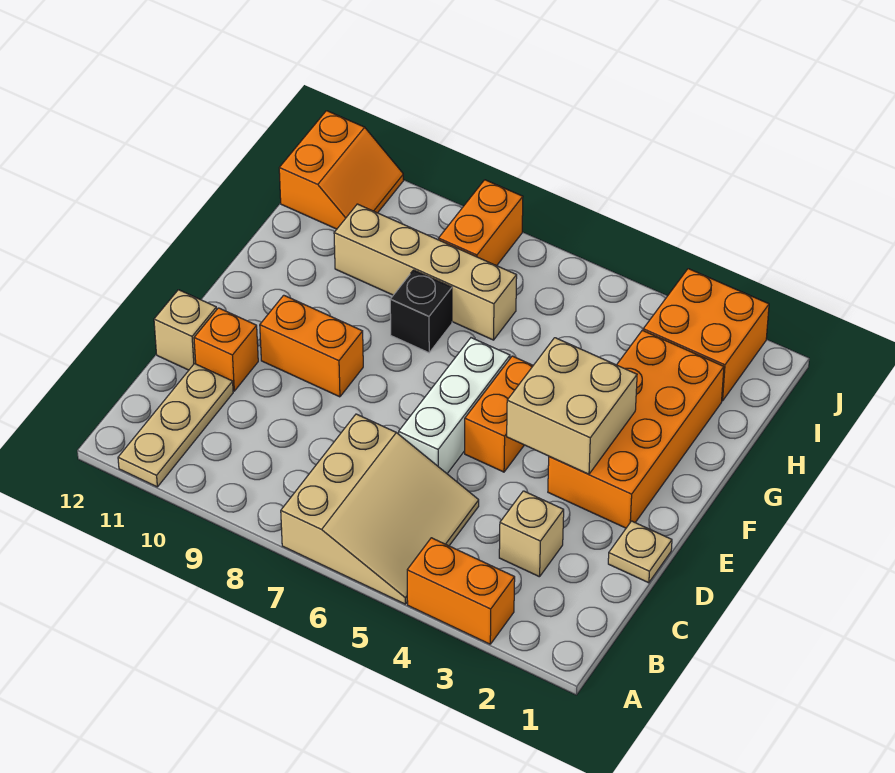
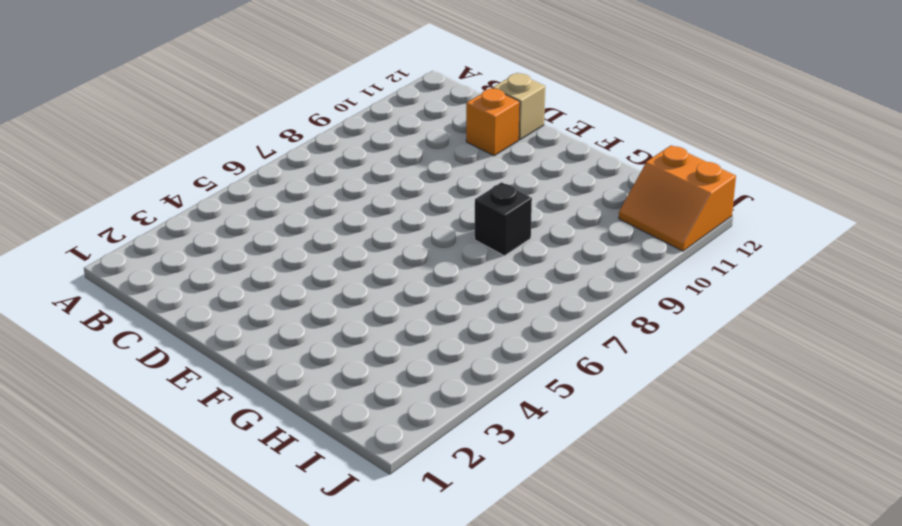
none -> orange brick A3:A4 level 1
none -> tan slope A5:C7 level 1 top 7
none -> tan plate A11:C11 level 1

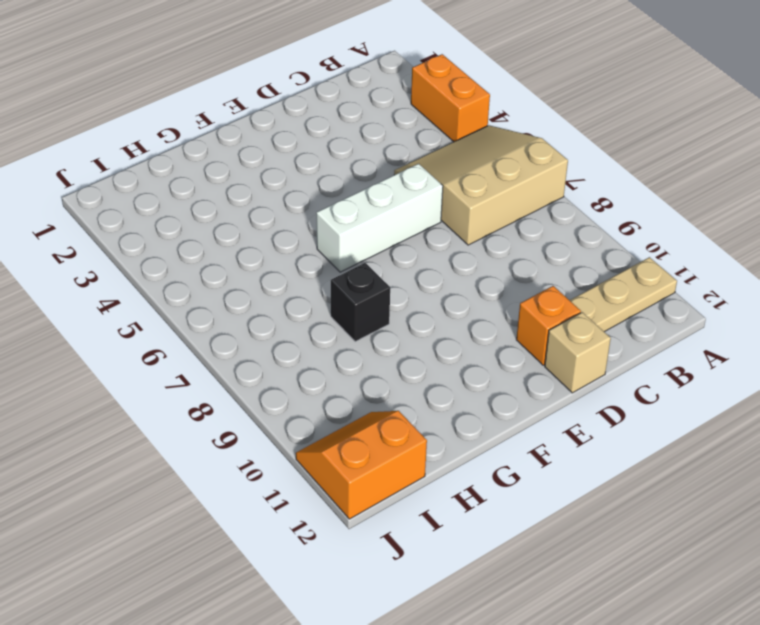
none -> tan brick C3 level 1
none -> tan plate D1 level 1
none -> orange brick E2:H3 level 1

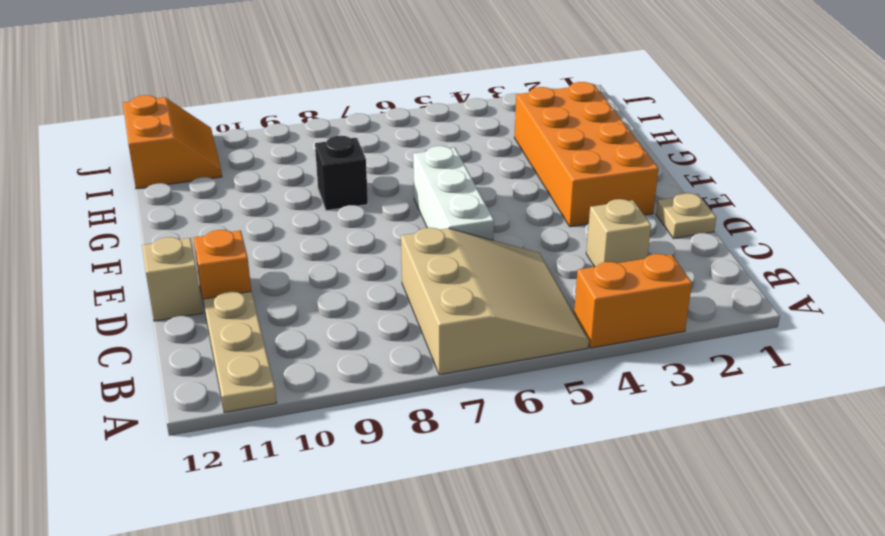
none -> orange brick E5:F5 level 1
none -> orange brick E9:E10 level 1
none -> tan brick H7:H10 level 1

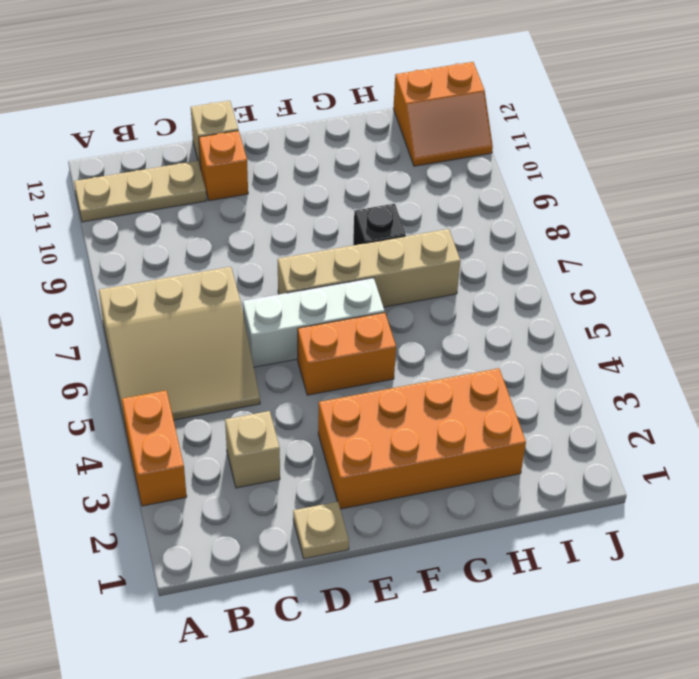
tan brick E7:H7 level 1 -> tan brick H7:H10 level 1
none -> orange brick E9:E10 level 1
none -> orange brick I2:J3 level 1
none -> orange brick I8:J8 level 1

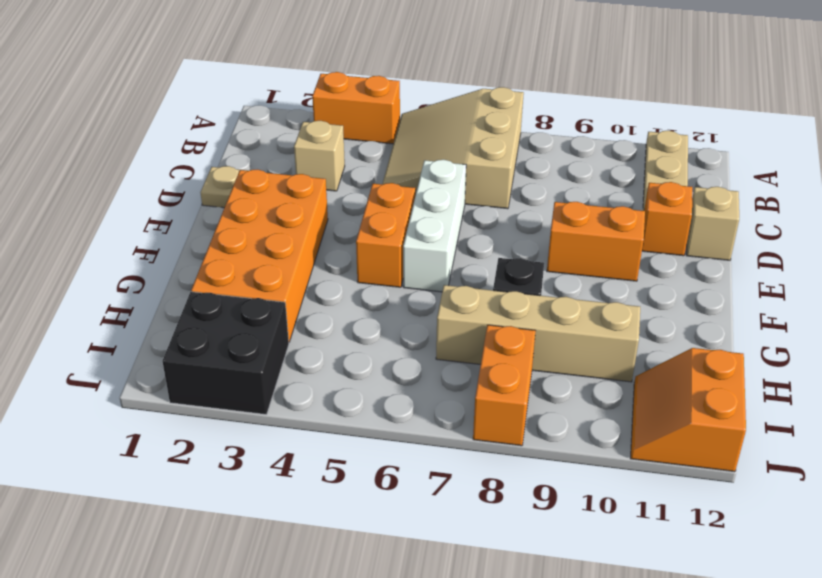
black brick I2:J3 level 1 -> orange brick I2:J3 level 1
none -> tan brick E3:F4 level 2

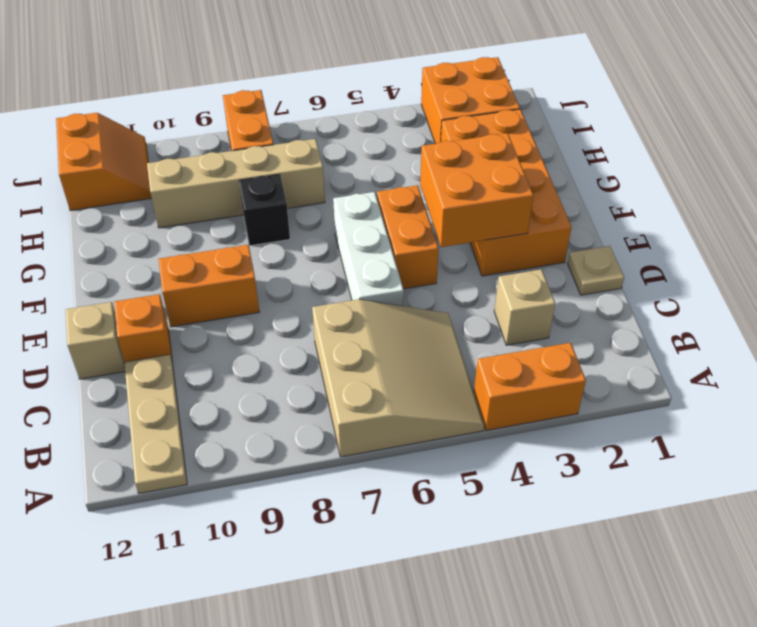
orange brick E3:F4 level 2 -> tan brick E3:F4 level 2

